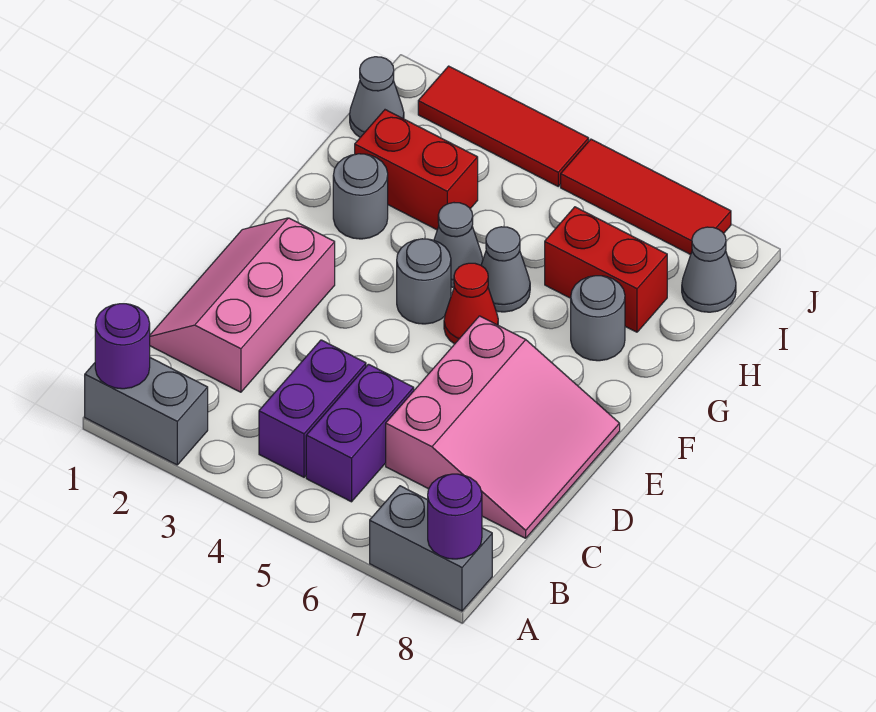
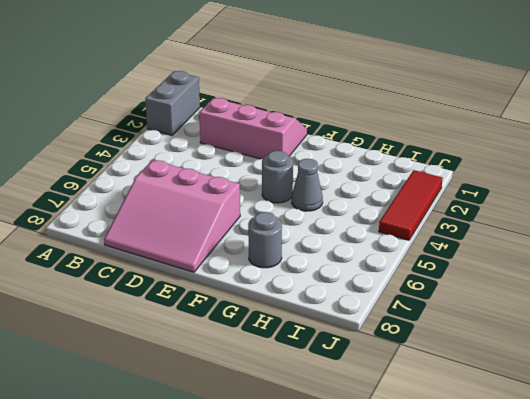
none -> grey brick A7:A8 level 1
none -> purple brick B4:C4 level 1
none -> purple brick B5:C5 level 1

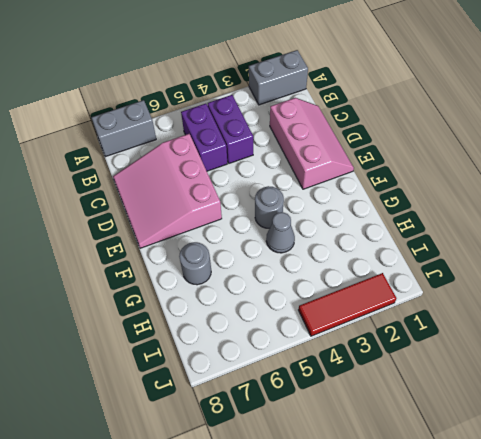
none -> red cone F5 level 1
none -> grey round brick G2 level 1
none -> grey cone G5 level 1

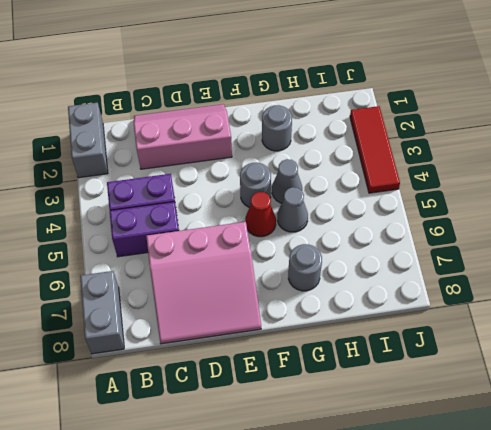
none -> red brick H2:H3 level 1
none -> red brick H6:H7 level 1
none -> grey cone I1 level 1

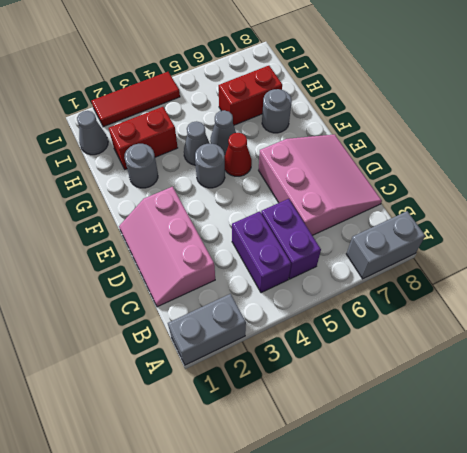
none -> grey cone I8 level 1
none -> red tile J5:J7 level 1
none -> purple round brick A1 level 2

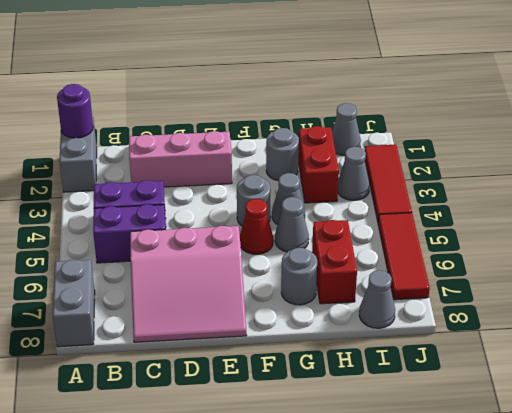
grey cone I3 level 1 -> none
none -> purple round brick A8 level 2

